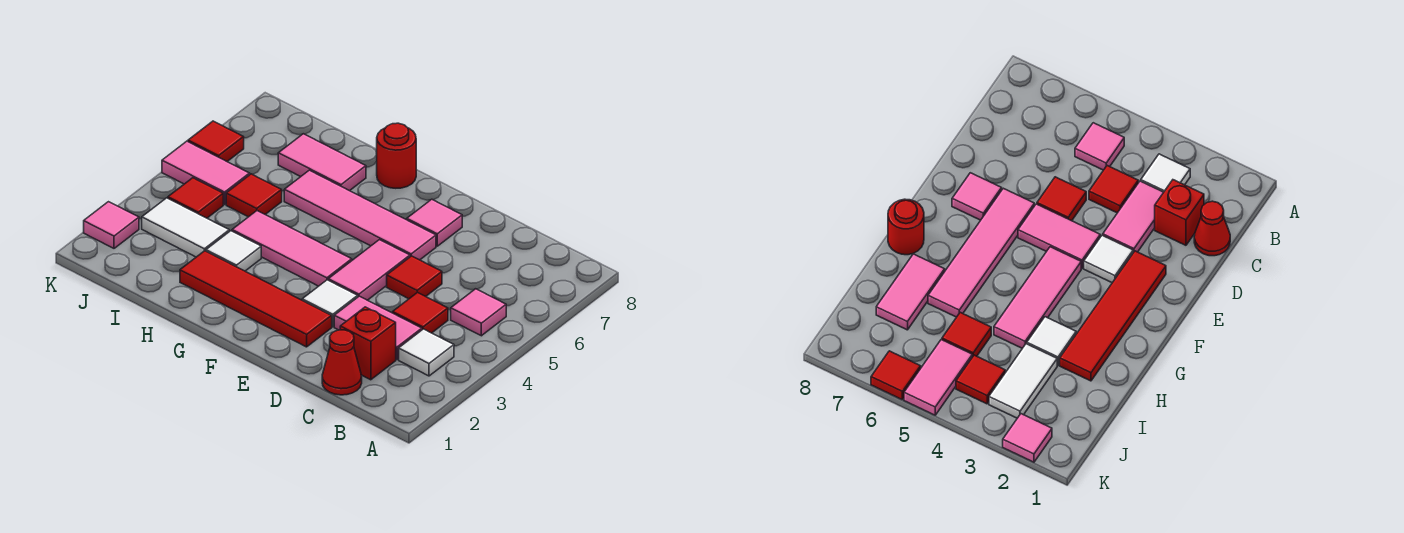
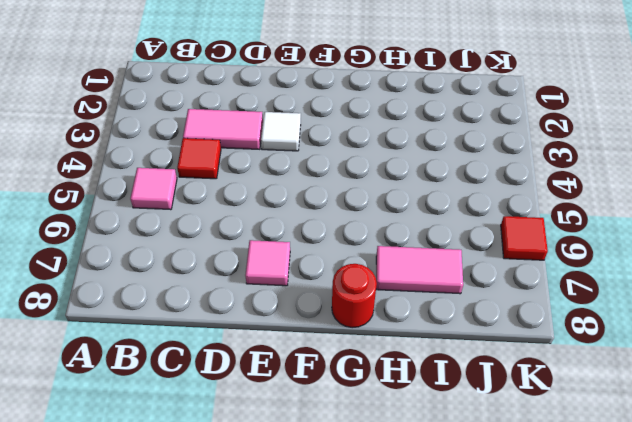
none -> white tile B3 level 1
none -> red cone C1 level 1
none -> red brick C2 level 1

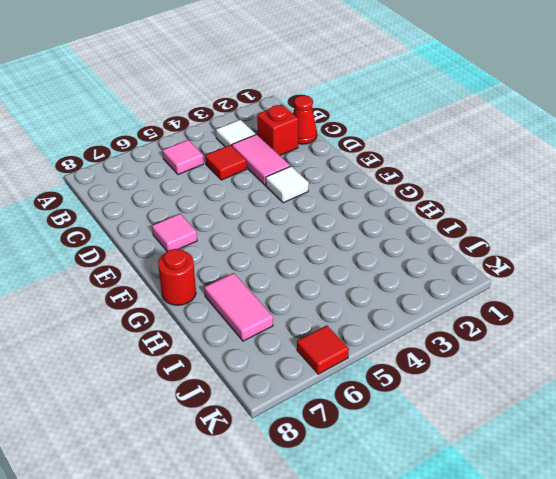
none -> red tile D5 level 1
none -> red tile E2:H2 level 1
none -> pink tile E4:E5 level 1

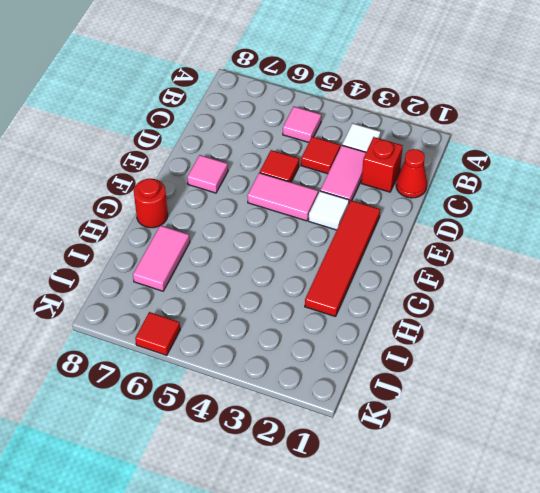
none -> pink tile E6:H6 level 1
none -> pink tile F4:H4 level 1
none -> white tile H3 level 1

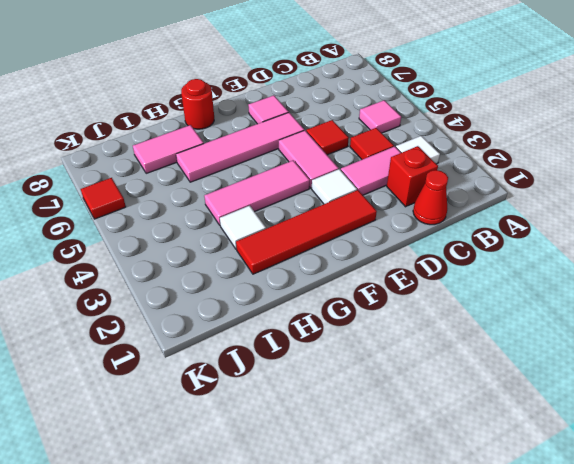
none -> white tile I3:J3 level 1
none -> red tile I5 level 1
none -> red tile J4 level 1

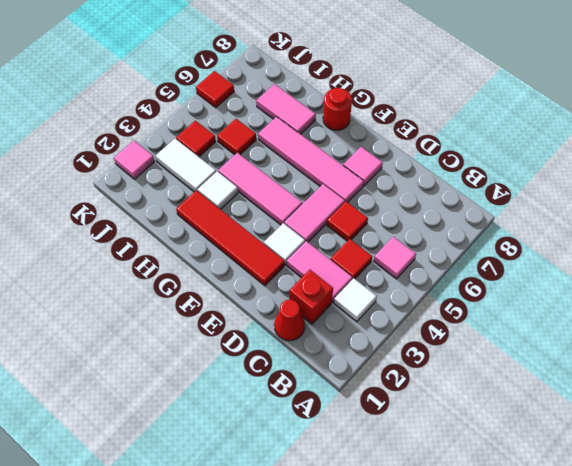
none -> pink tile J5:K5 level 1

